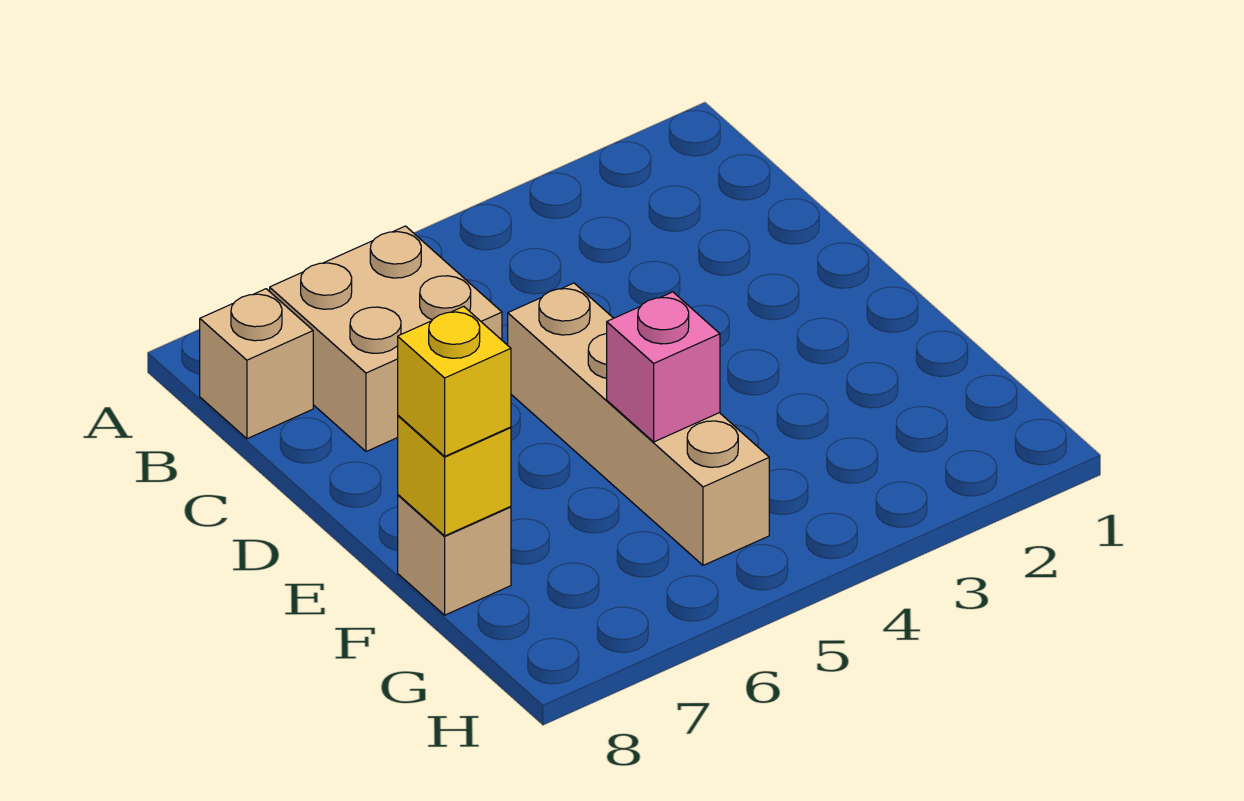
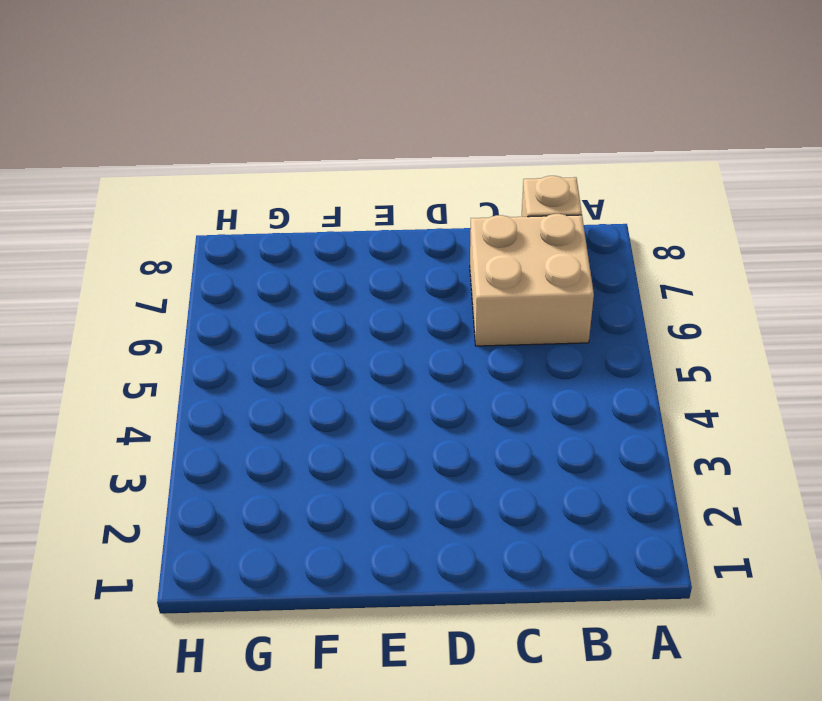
none -> tan brick D5:G5 level 1
none -> tan brick F8 level 1

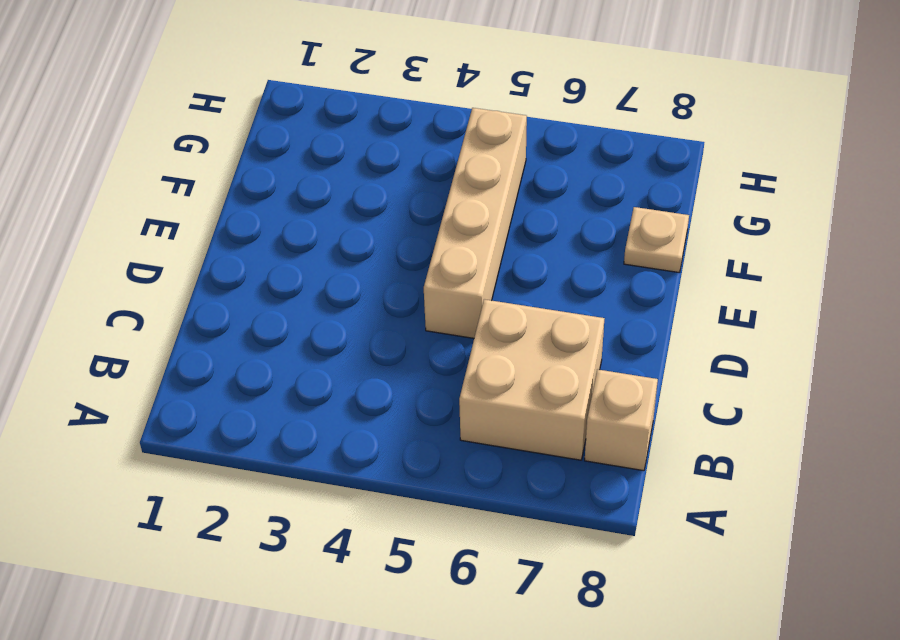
tan plate F8 level 1 -> tan brick F8 level 1
none -> pink brick F5 level 2
none -> yellow brick F8 level 2

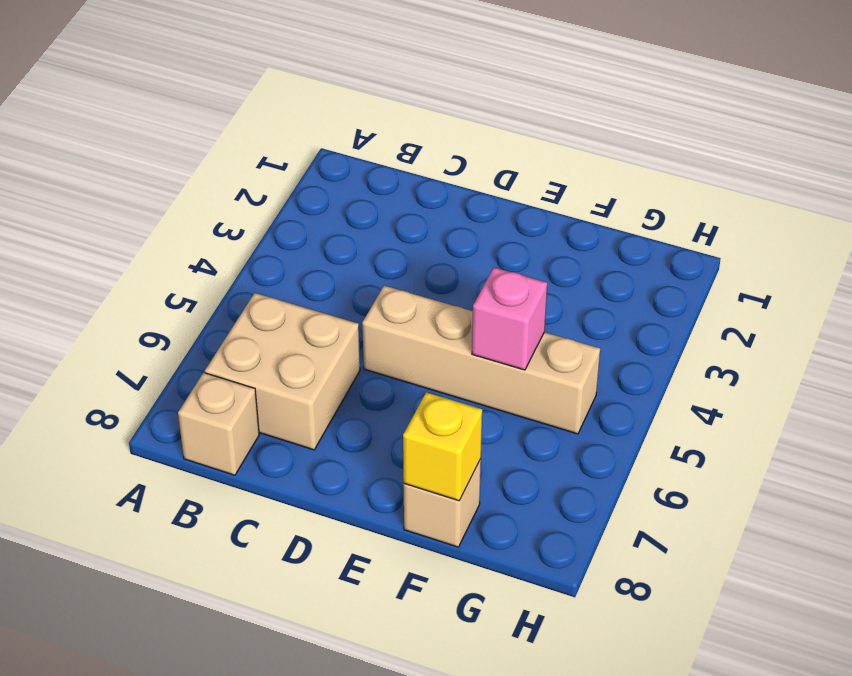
none -> yellow brick F8 level 3

